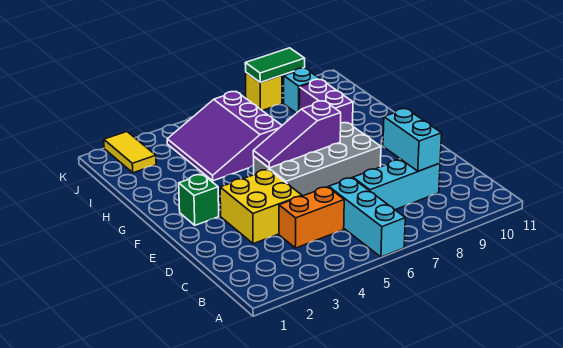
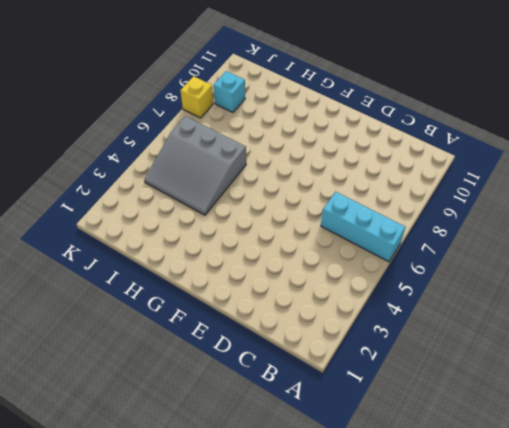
grey slope H4:J6 level 1 top 6 -> purple slope H4:J6 level 1 top 6
none -> orange brick C4:C5 level 1
none -> cyan brick C7:C9 level 1
none -> yellow brick D3:E4 level 1

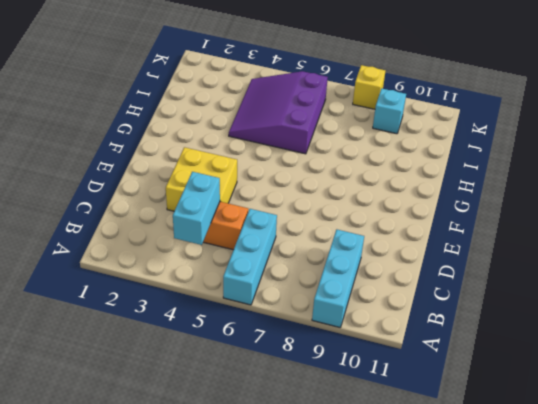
cyan brick A9:C9 level 1 -> cyan brick C7:C9 level 1
cyan brick B4:C4 level 2 -> cyan brick C9:D9 level 2
none -> grey brick E5:F8 level 1
none -> green brick F2 level 1
none -> purple brick H9:I9 level 1

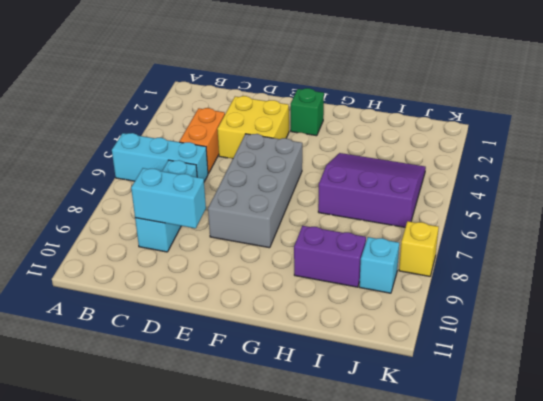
none -> yellow tile J2:K2 level 1
none -> purple slope F5:F7 level 2 top 7
none -> green tile K8:K9 level 2

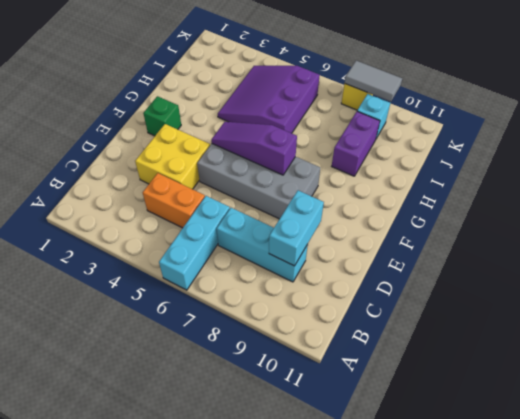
grey tile K8:K9 level 2 -> green tile K8:K9 level 2
none -> yellow tile J2:K2 level 1

